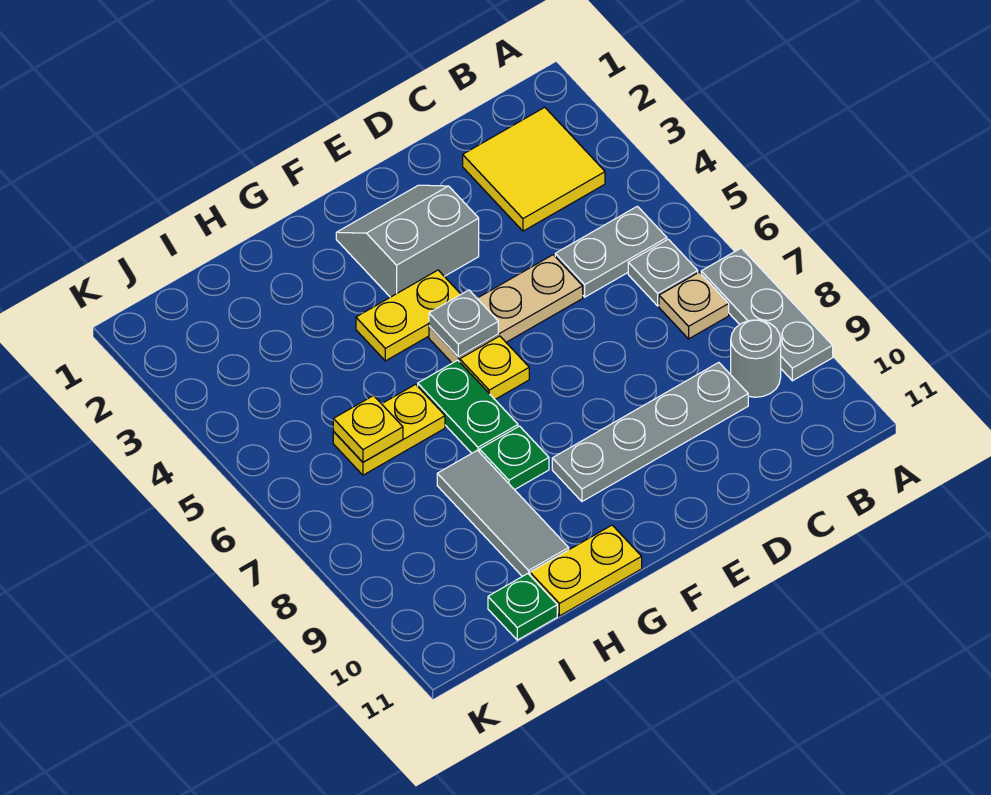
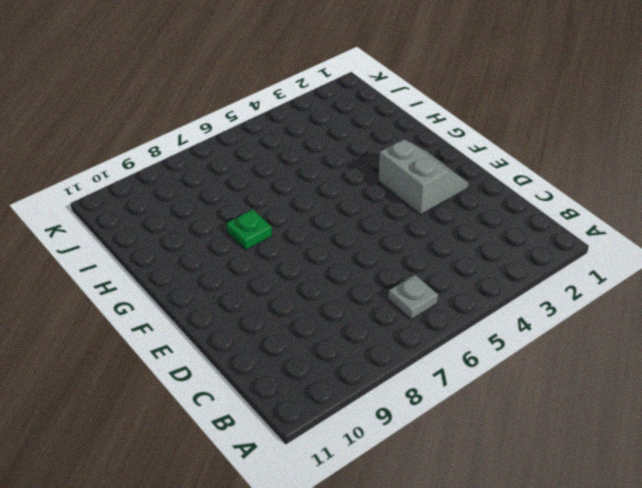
none -> grey plate A7:A9 level 1
none -> yellow tile B2:C3 level 1
none -> grey plate B5:C5 level 1

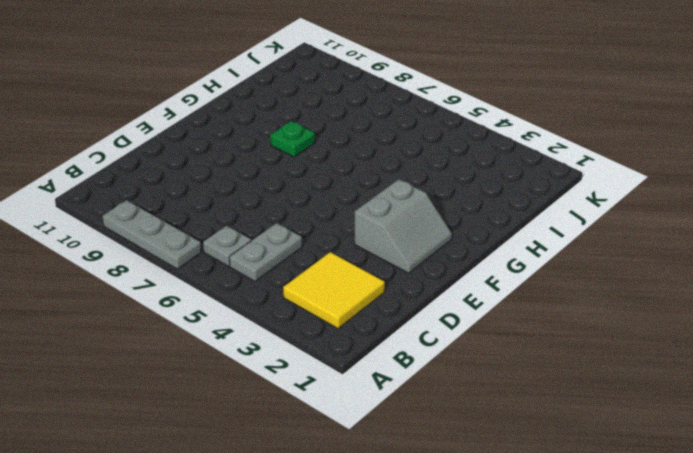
none -> tan plate B7 level 1
none -> grey round brick B9 level 1
none -> grey plate C9:F9 level 1

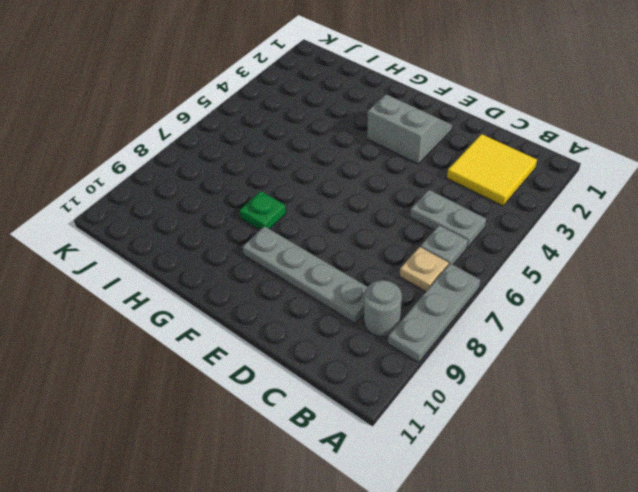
none -> tan plate D5:F5 level 1
none -> yellow plate F4:G4 level 1
none -> yellow plate F6 level 1

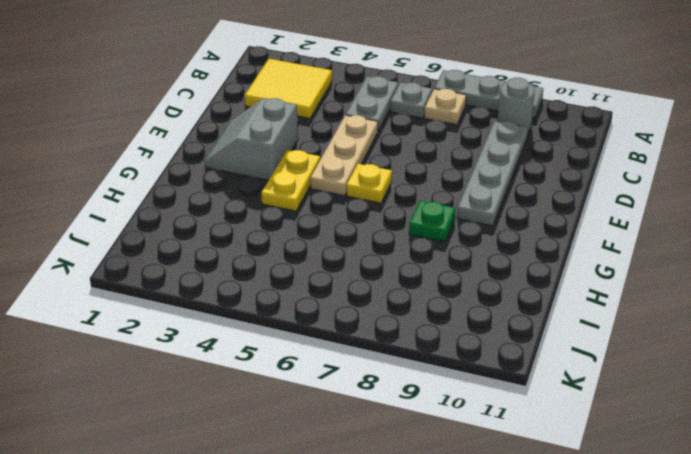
none -> green plate G6:G7 level 1
none -> yellow plate G11:H11 level 1
none -> yellow plate H6:I6 level 1

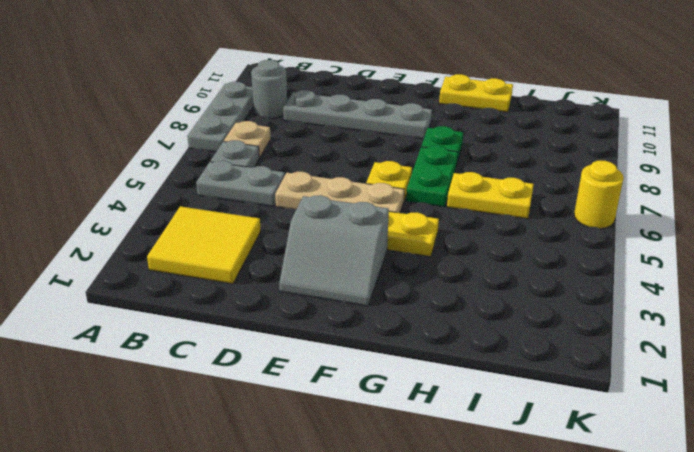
yellow round brick K6 level 1 -> none
none -> grey tile H8:H10 level 1
none -> green plate I11 level 1
none -> grey plate F5 level 2

